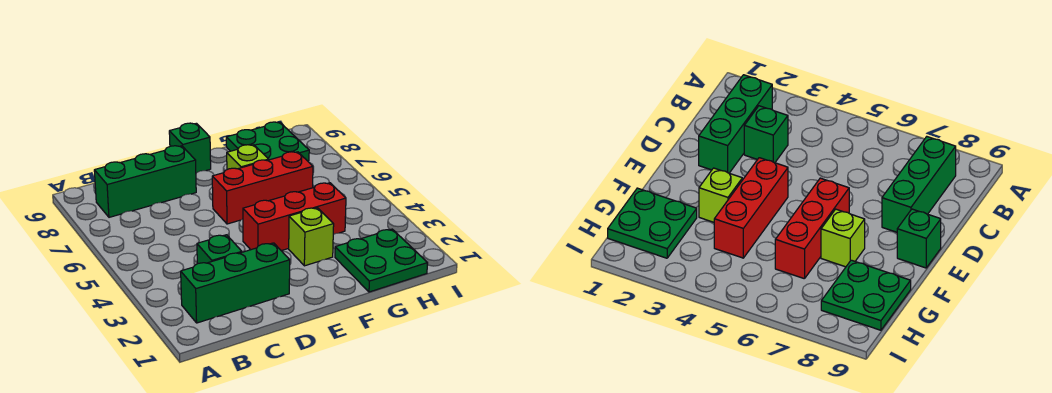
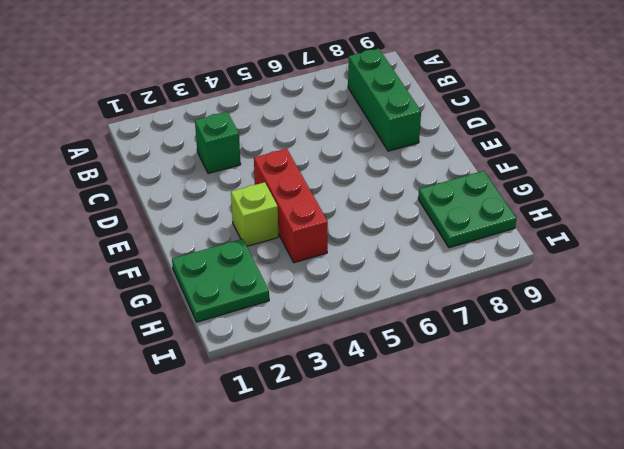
none -> green brick B2:D2 level 1
none -> red brick E6:G6 level 1

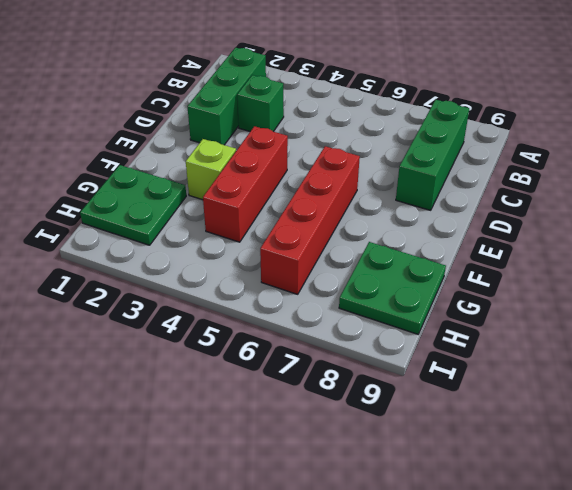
red brick E6:H6 level 1 -> red brick E6:G6 level 1
none -> green brick E9 level 1
none -> lime brick F7 level 1

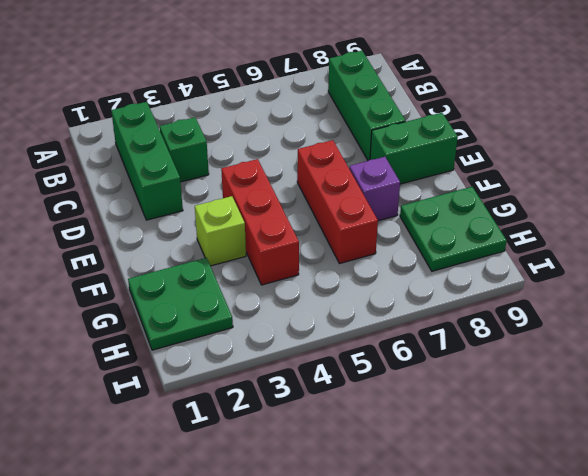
green brick E8:E9 level 1 -> green brick E9 level 1
purple brick F7 level 1 -> lime brick F7 level 1

